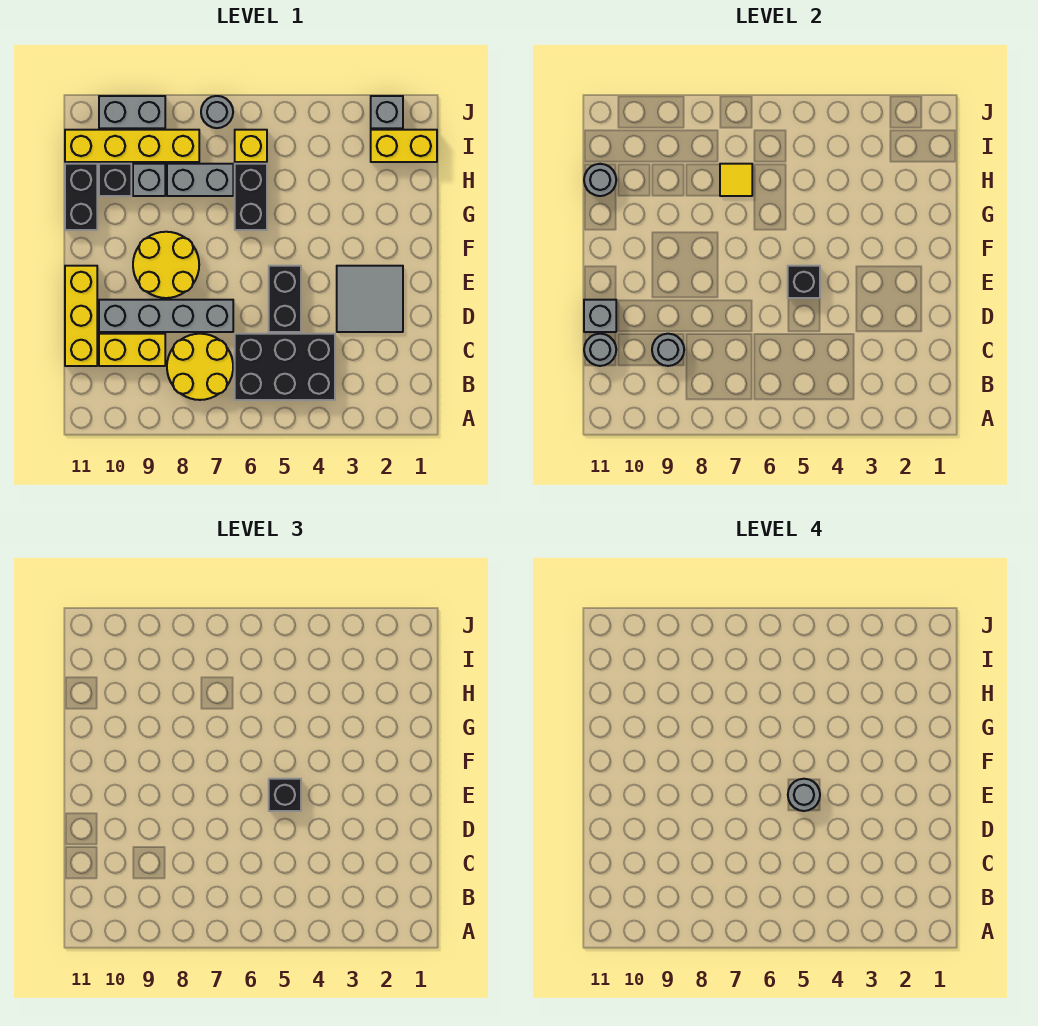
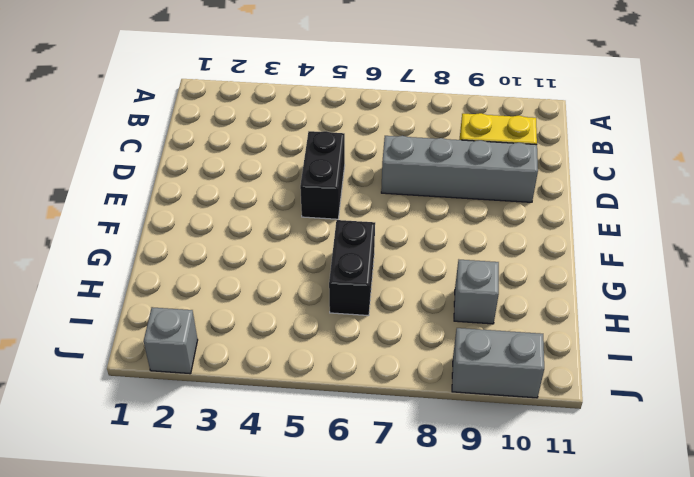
none -> black brick B4:C6 level 1
none -> yellow round brick B7:C8 level 1
none -> yellow brick C11:E11 level 1

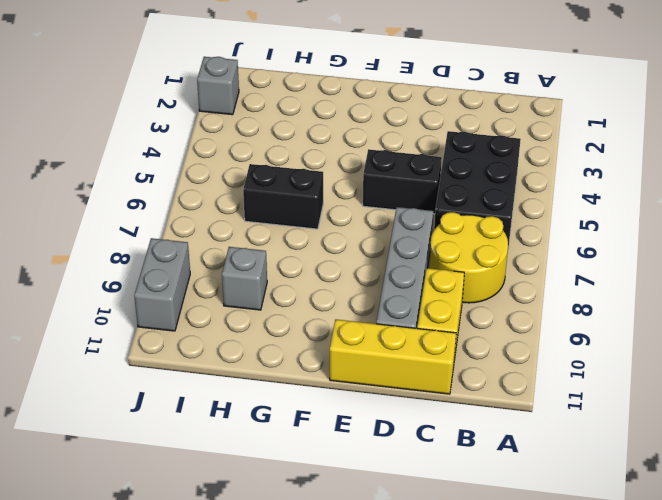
none -> grey tile D2:E3 level 1
none -> yellow round brick E8:F9 level 1
none -> black brick G11:H11 level 1

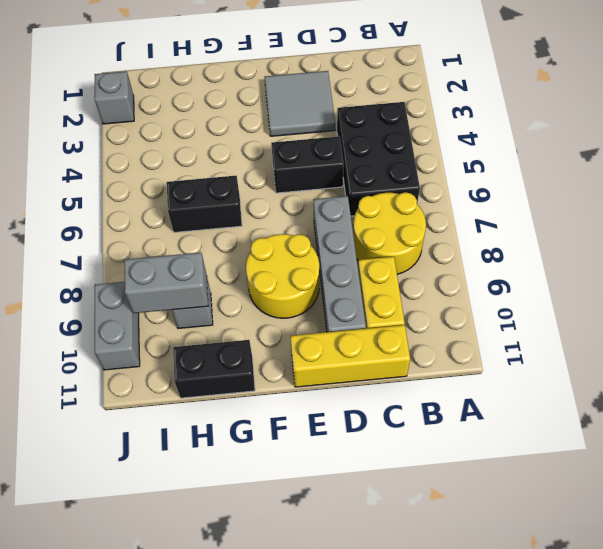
grey brick H9:I9 level 2 -> grey brick H7:H8 level 1
none -> black brick H10 level 1
none -> yellow brick I1:I2 level 1
none -> yellow brick I6 level 1

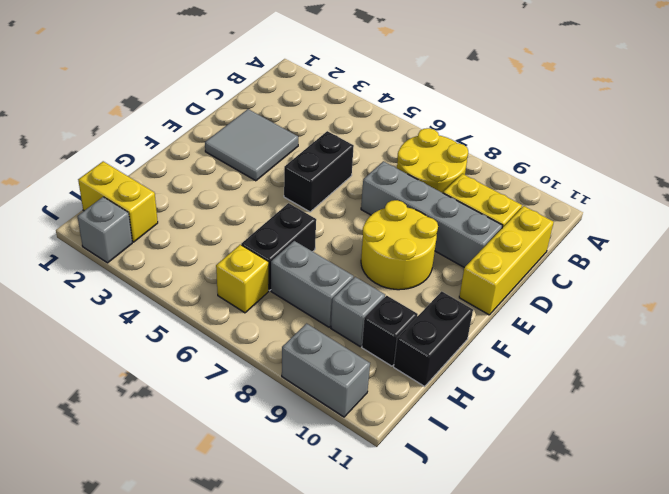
none -> black brick B4:C6 level 1
none -> yellow brick I8:I11 level 1
none -> grey round brick J7 level 1

